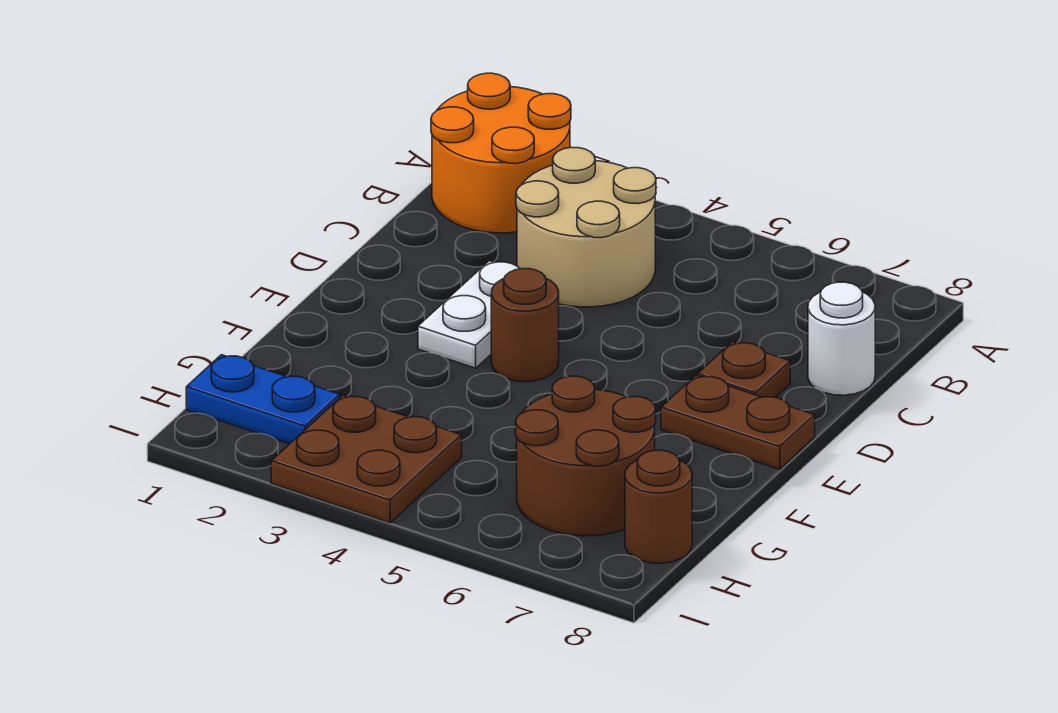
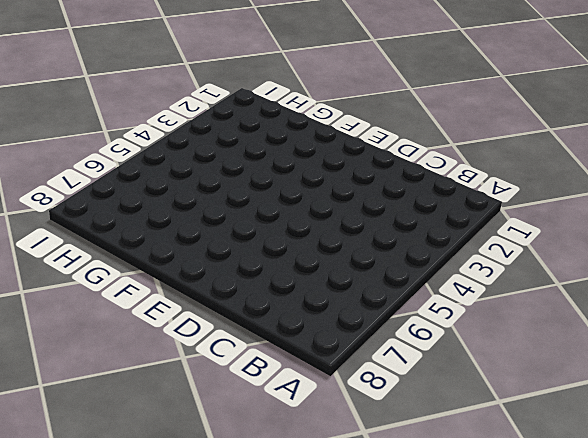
none -> orange round brick A1:B2 level 1
none -> tan round brick B3:C4 level 1

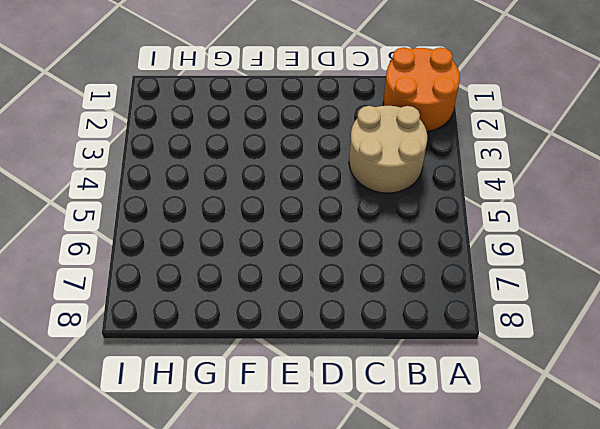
none -> white round brick C8 level 1
none -> white plate D3:E3 level 1

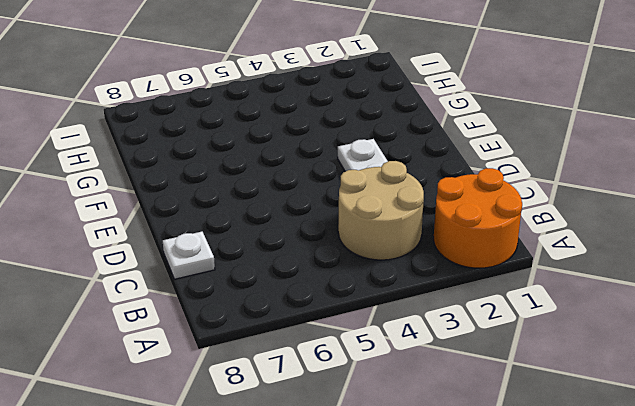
white plate C8 level 1 -> white round brick C8 level 1
none -> brown plate D7 level 1
none -> brown round brick E4 level 1

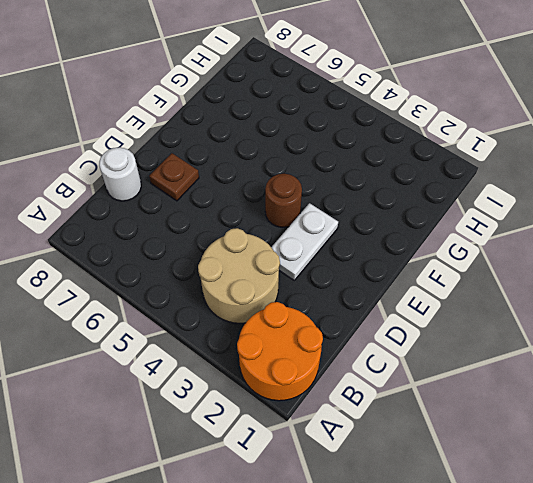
none -> brown plate E7:E8 level 1
none -> brown round brick G6:H7 level 1

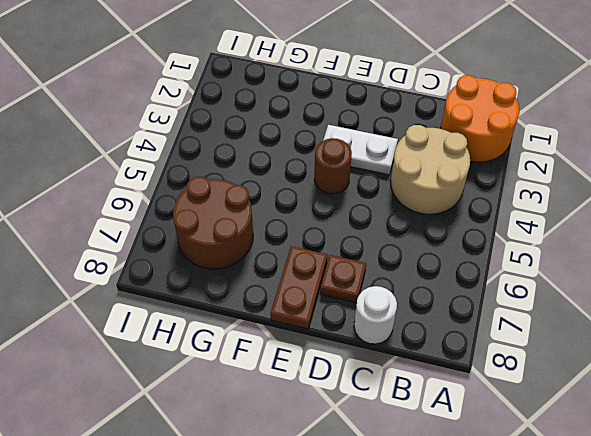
none -> blue plate H1:H2 level 1
none -> brown plate H3:I4 level 1

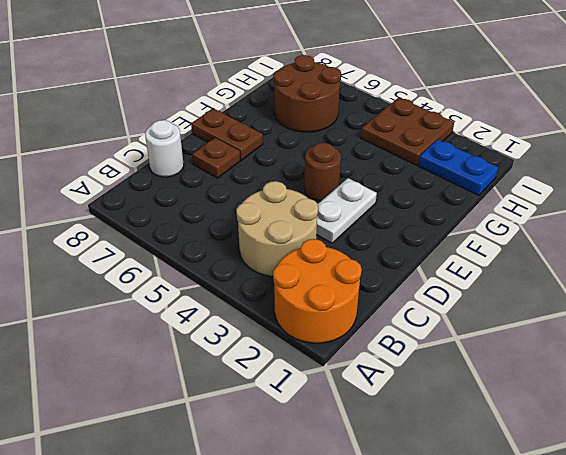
none -> brown round brick H8 level 1

